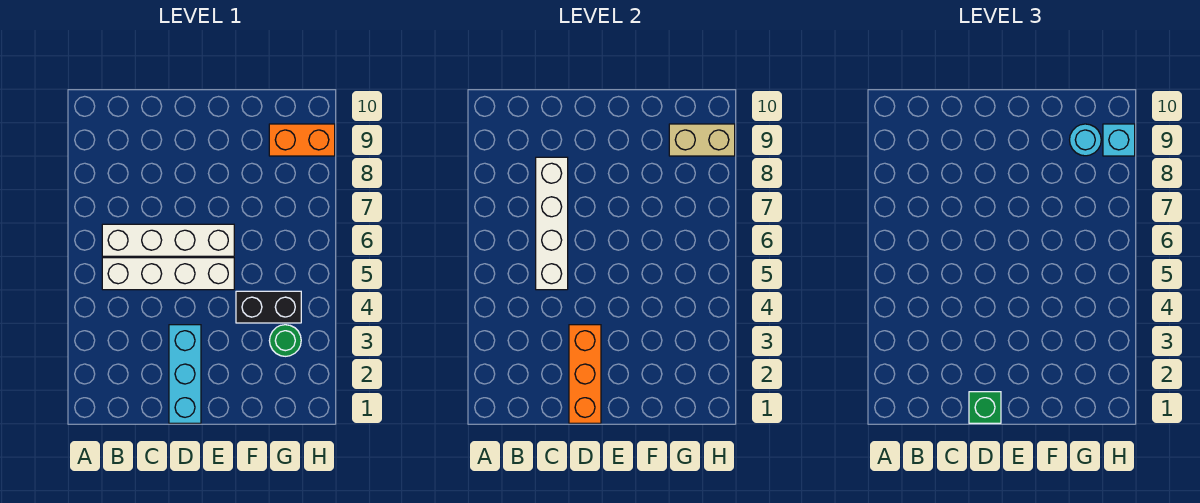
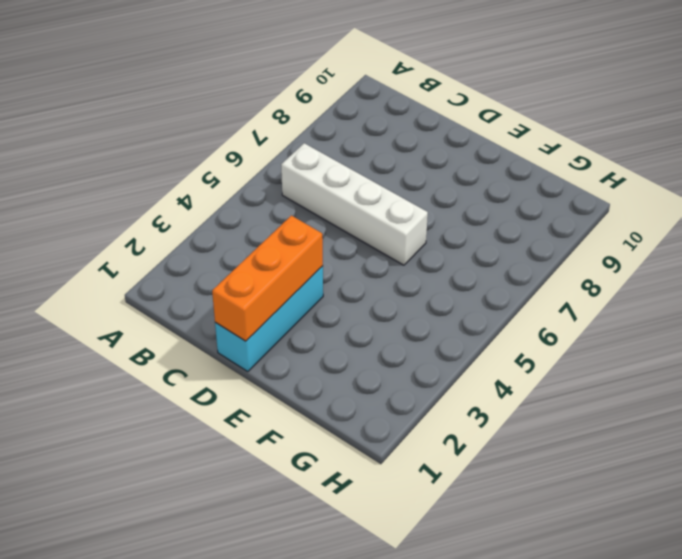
none -> white brick B5:E5 level 1
none -> black brick F4:G4 level 1
none -> green round brick G3 level 1

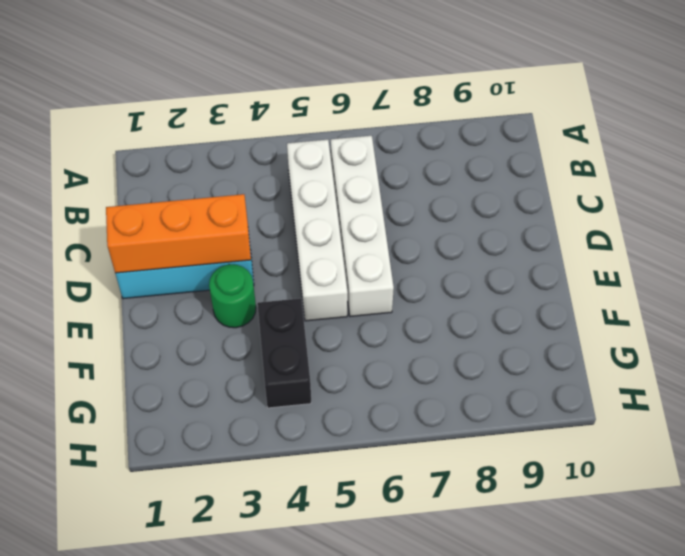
green round brick E3 level 1 -> green round brick G3 level 1
none -> orange brick G9:H9 level 1
none -> white brick C5:C8 level 2
none -> tan brick G9:H9 level 2

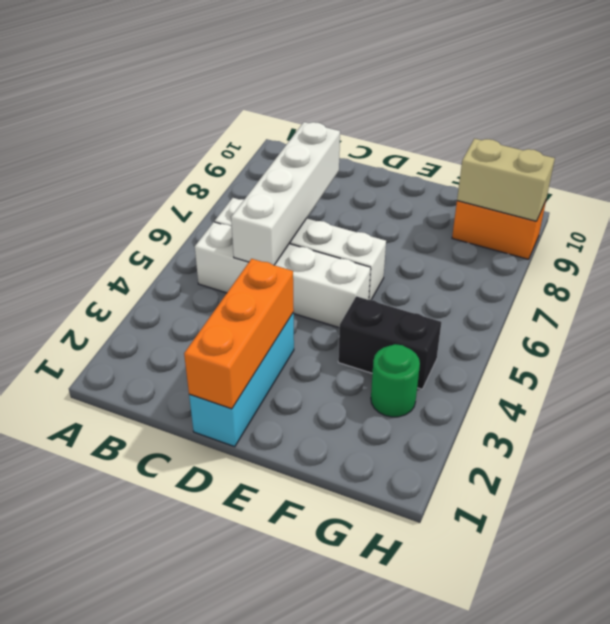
none -> green brick D1 level 3
none -> cyan round brick G9 level 3
none -> cyan brick H9 level 3

